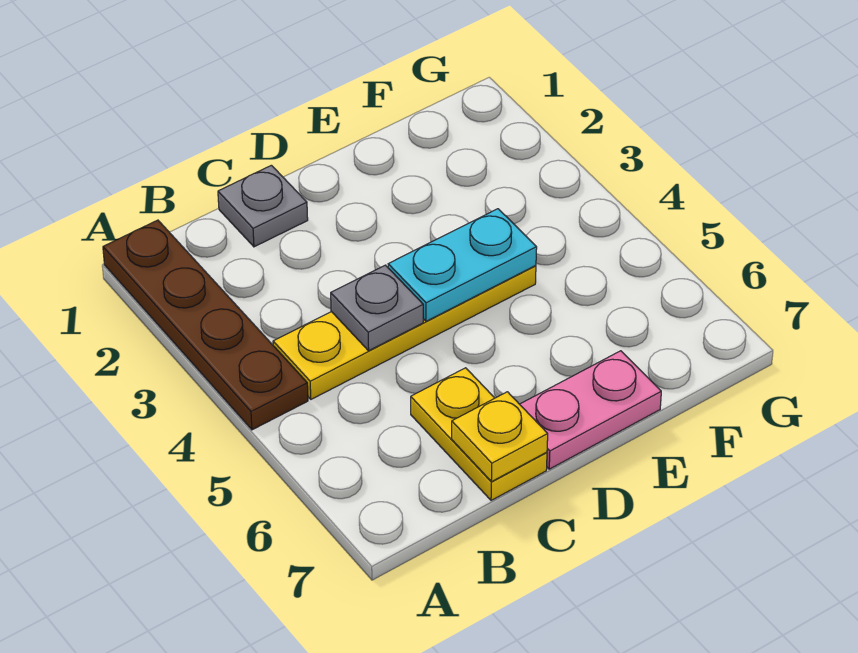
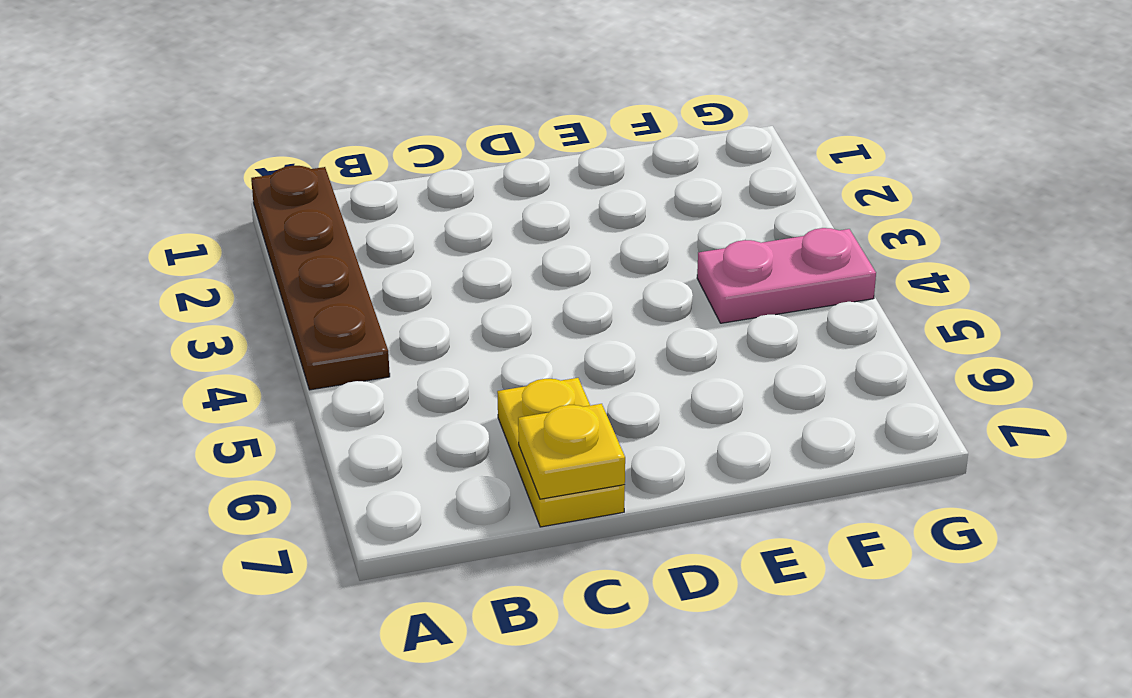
pink plate F4:G4 level 1 -> pink plate D7:E7 level 1
none -> yellow plate B4:E4 level 1
none -> grey plate C1 level 1

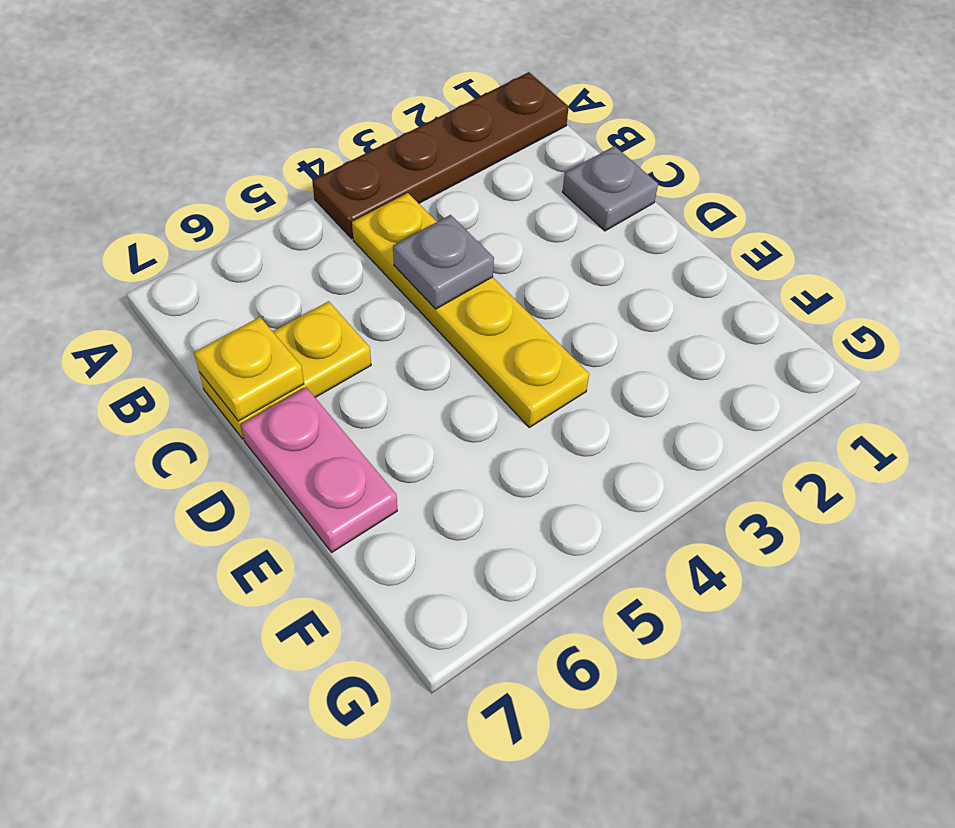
none -> cyan plate D4:E4 level 2

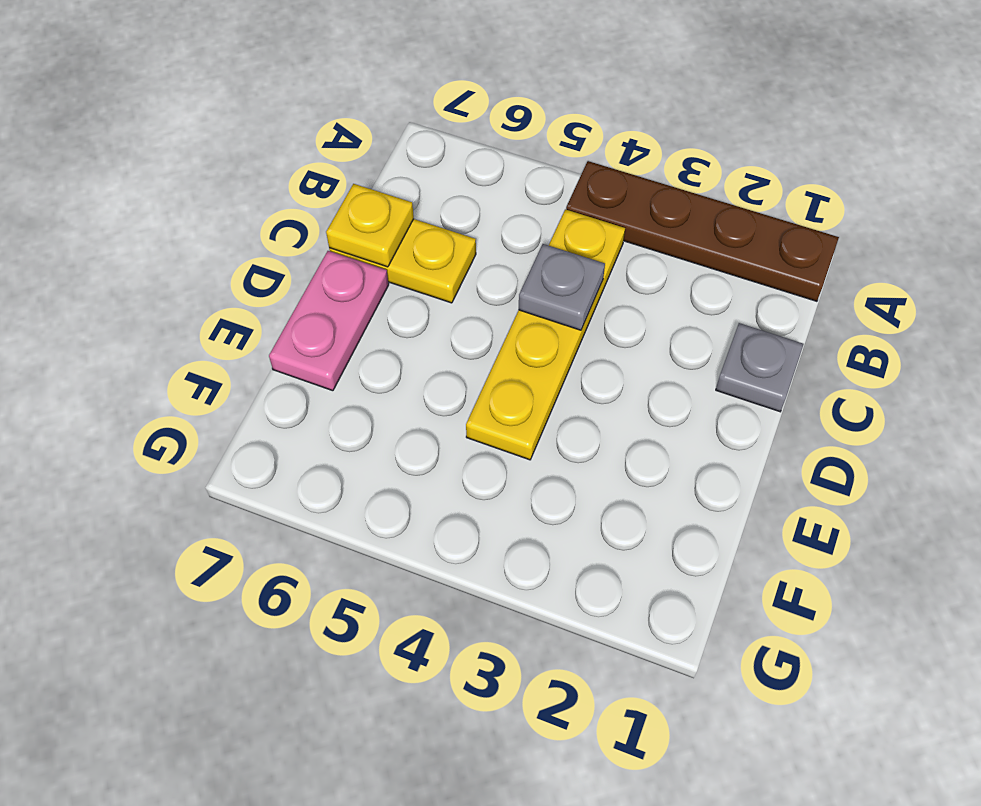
none -> cyan plate D4:E4 level 2

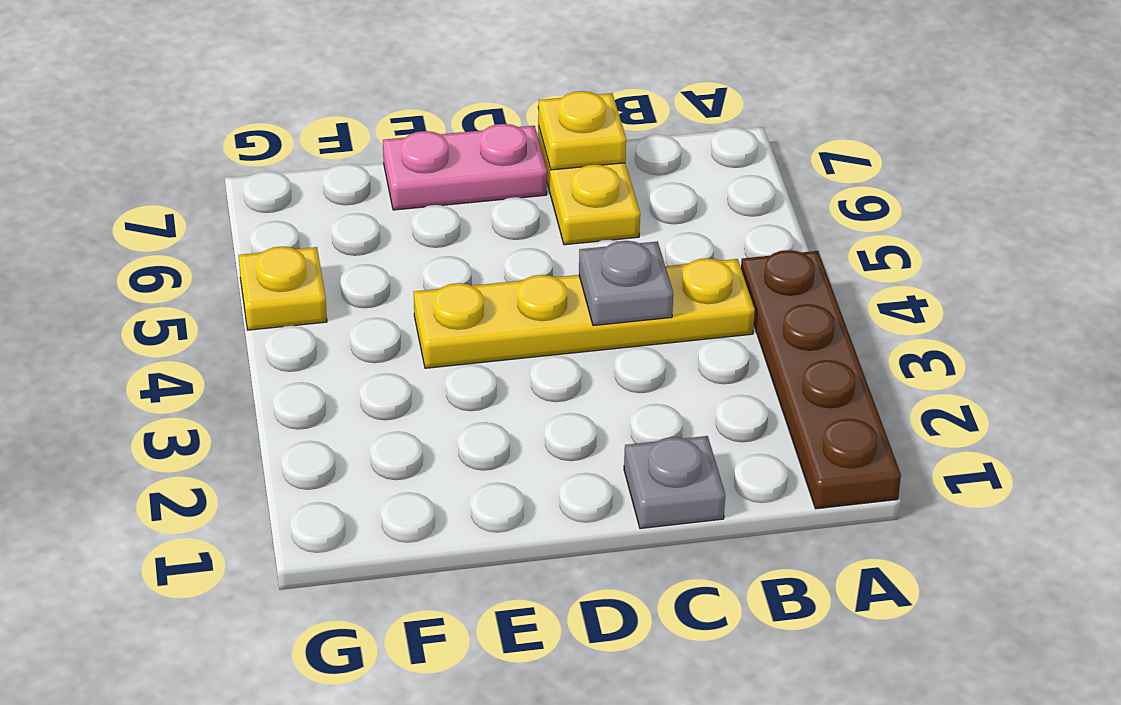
yellow plate G5 level 1 -> none
none -> cyan plate D4:E4 level 2

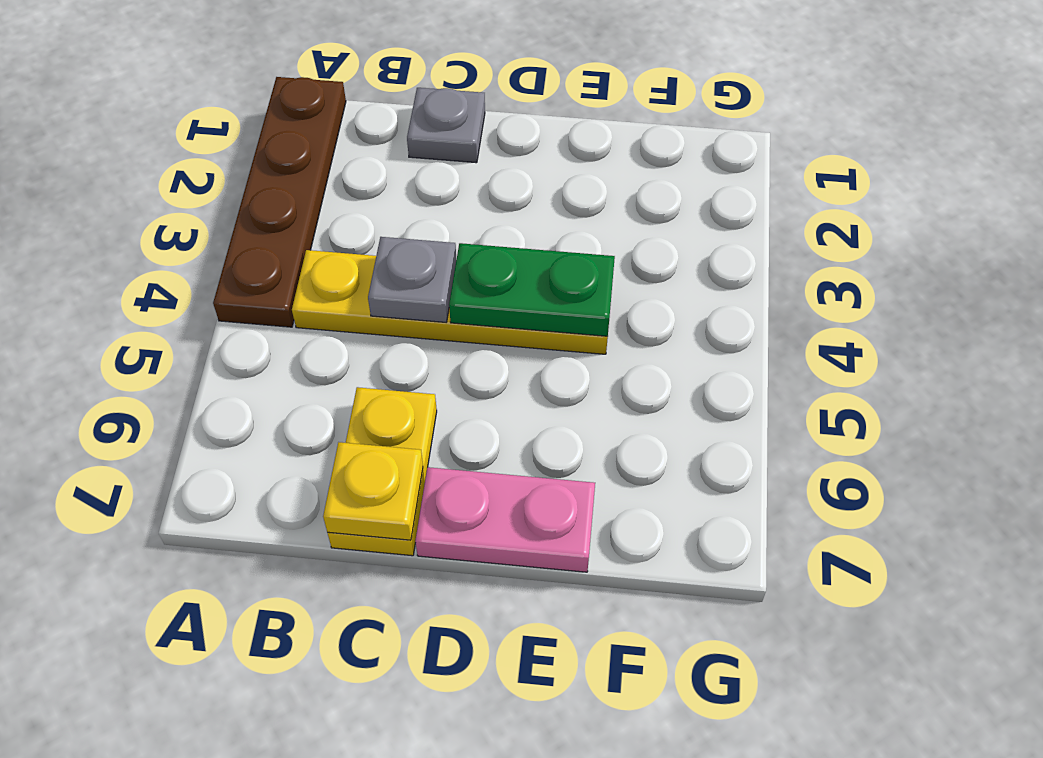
green plate D4:E4 level 2 -> cyan plate D4:E4 level 2

